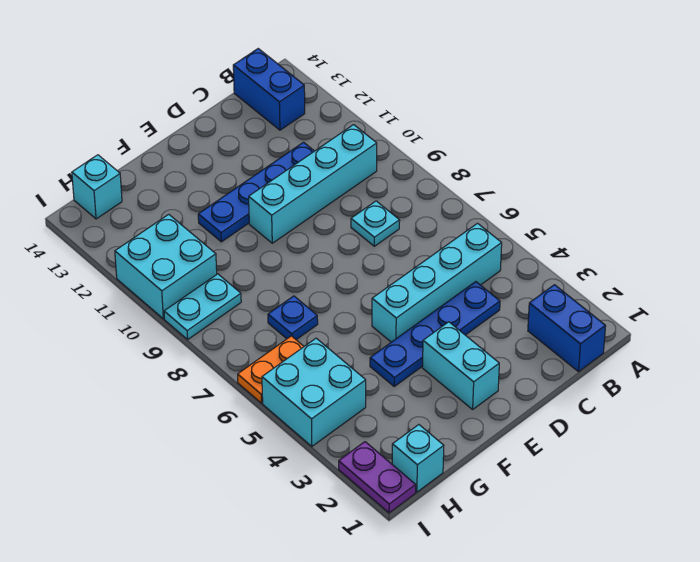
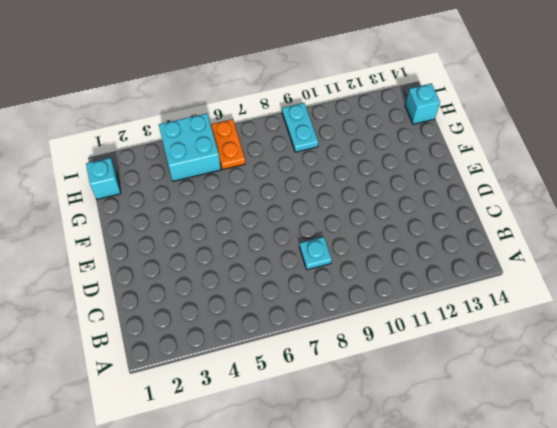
none -> blue brick B1:B2 level 1
none -> cyan brick B5:E5 level 1
none -> cyan brick B10:E10 level 1

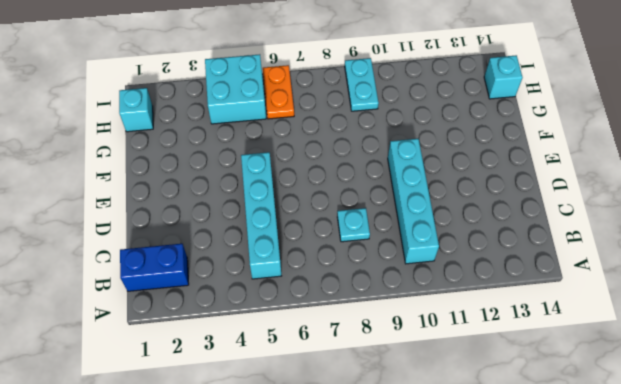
none -> blue brick B13:B14 level 1
none -> blue plate C4:F4 level 1
none -> blue plate C11:F11 level 1

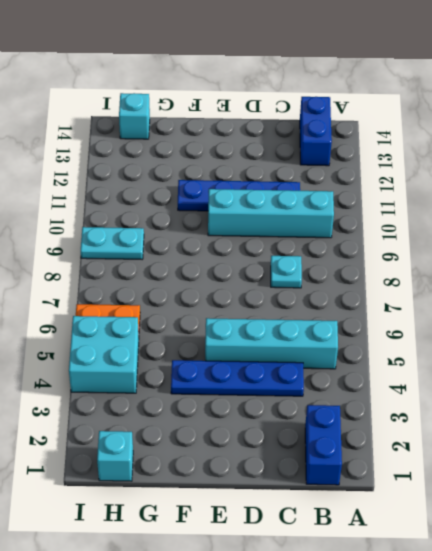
none -> cyan brick E2:E3 level 1
none -> blue plate G7 level 1
none -> cyan brick H10:I11 level 1

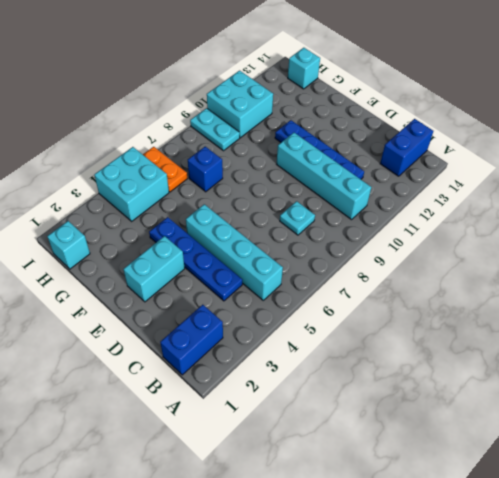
blue brick G7 level 1 -> blue plate G7 level 1
none -> purple plate I1:I2 level 1

